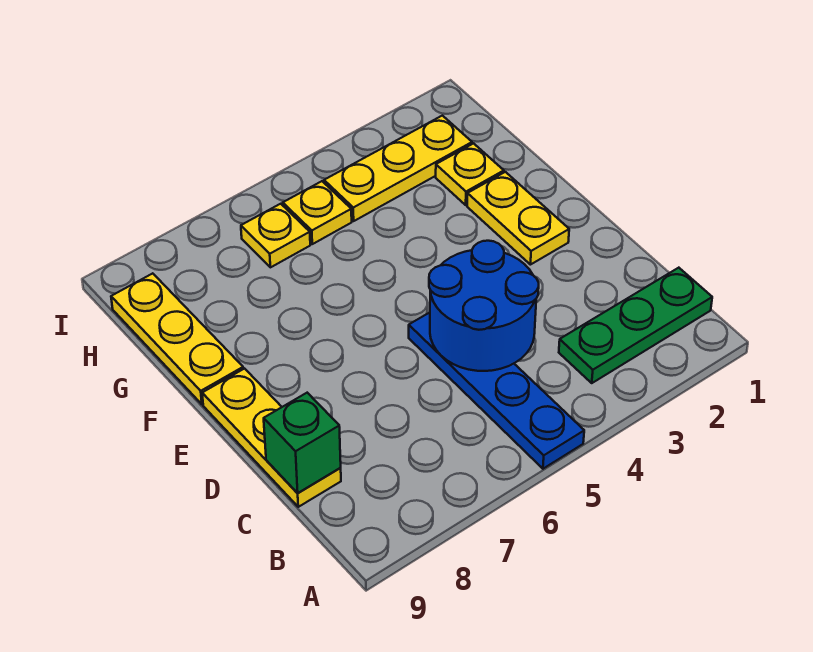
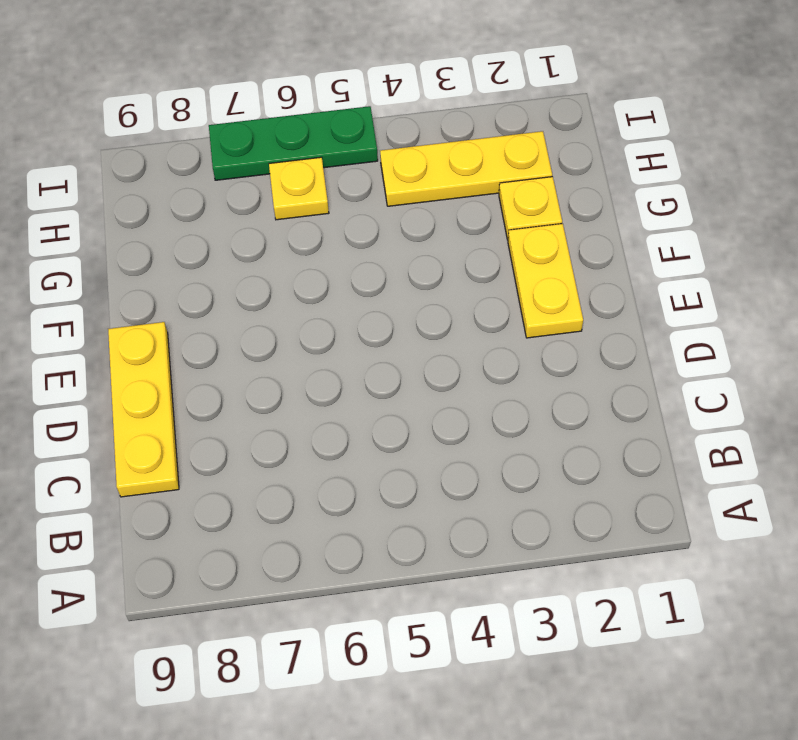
green plate I5:I7 level 1 -> green plate B1:B3 level 1
none -> blue plate A5:D5 level 1
none -> yellow plate F9:H9 level 1

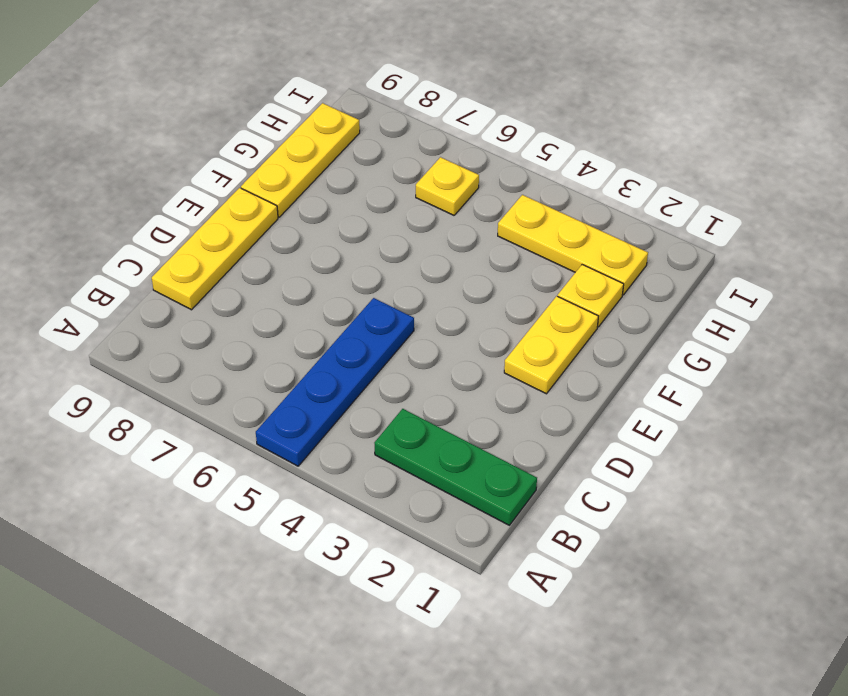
none -> yellow plate H5 level 1
none -> blue round brick C4:D5 level 2

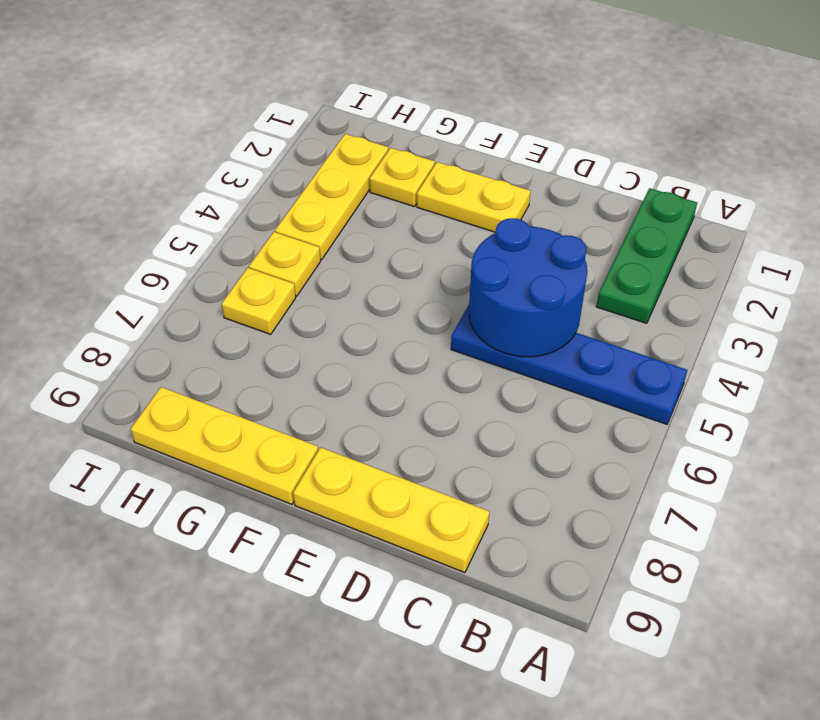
none -> green brick C9 level 2

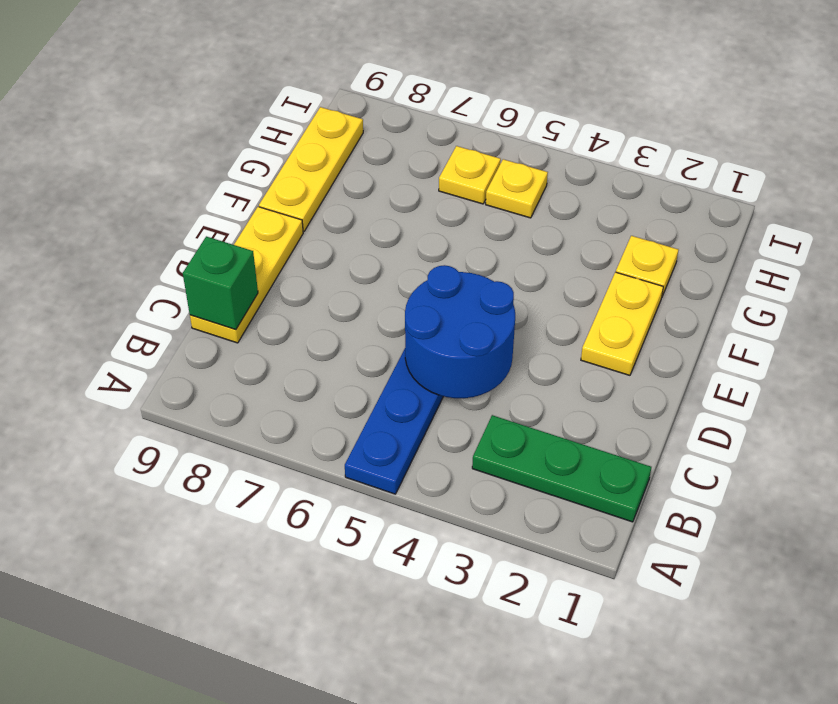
none -> yellow plate H2:H4 level 1

